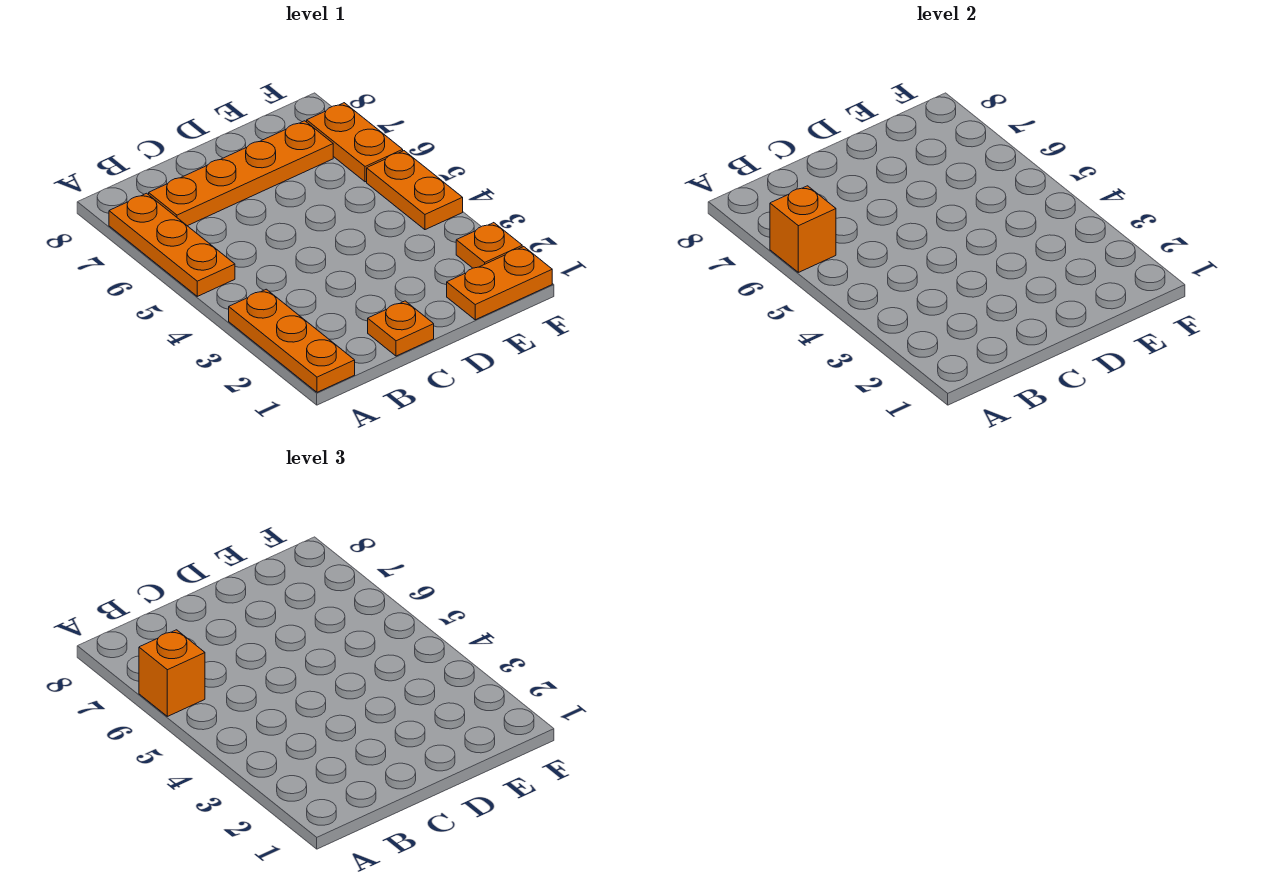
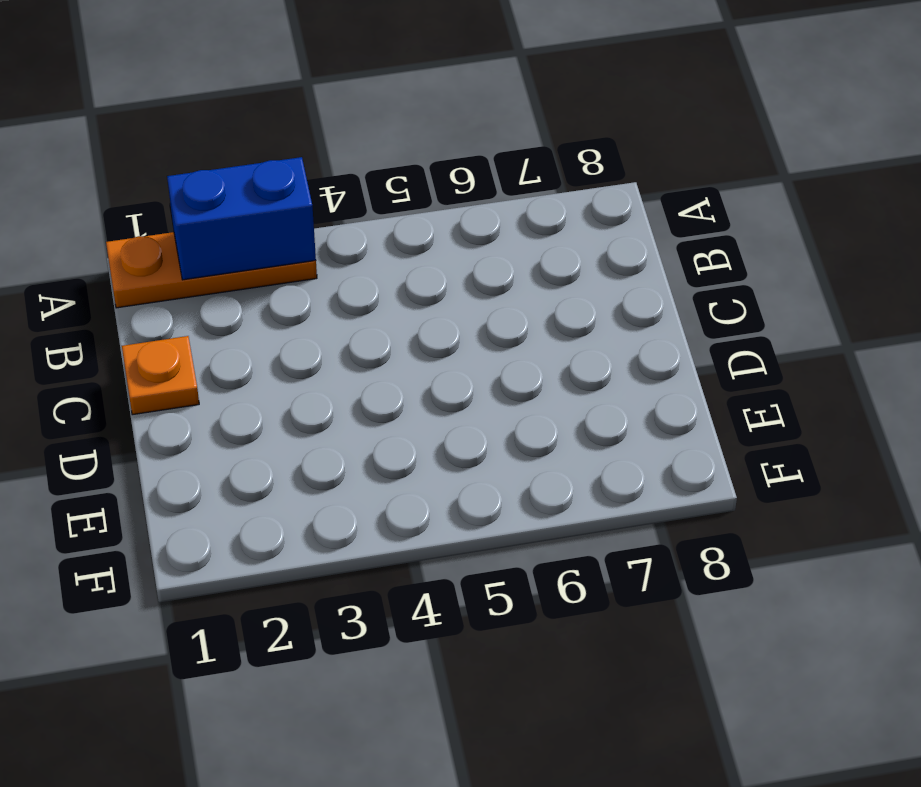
blue brick A2:A3 level 2 -> none
none -> orange plate A5:A7 level 1
none -> orange plate B7:E7 level 1

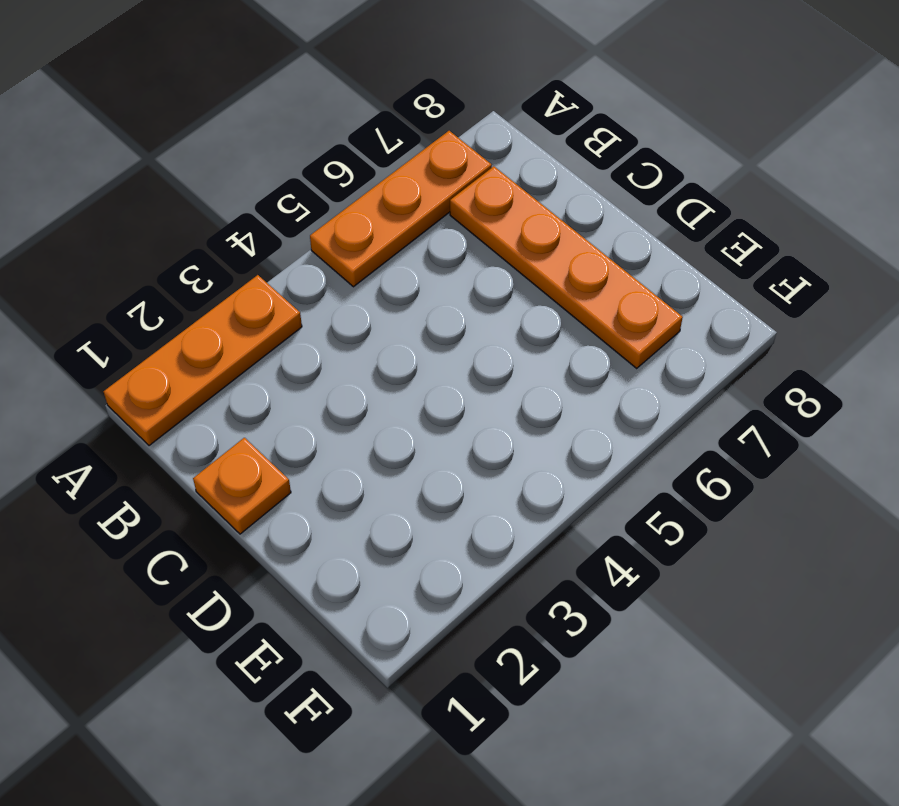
none -> orange plate E1:F1 level 1
none -> orange plate F2 level 1

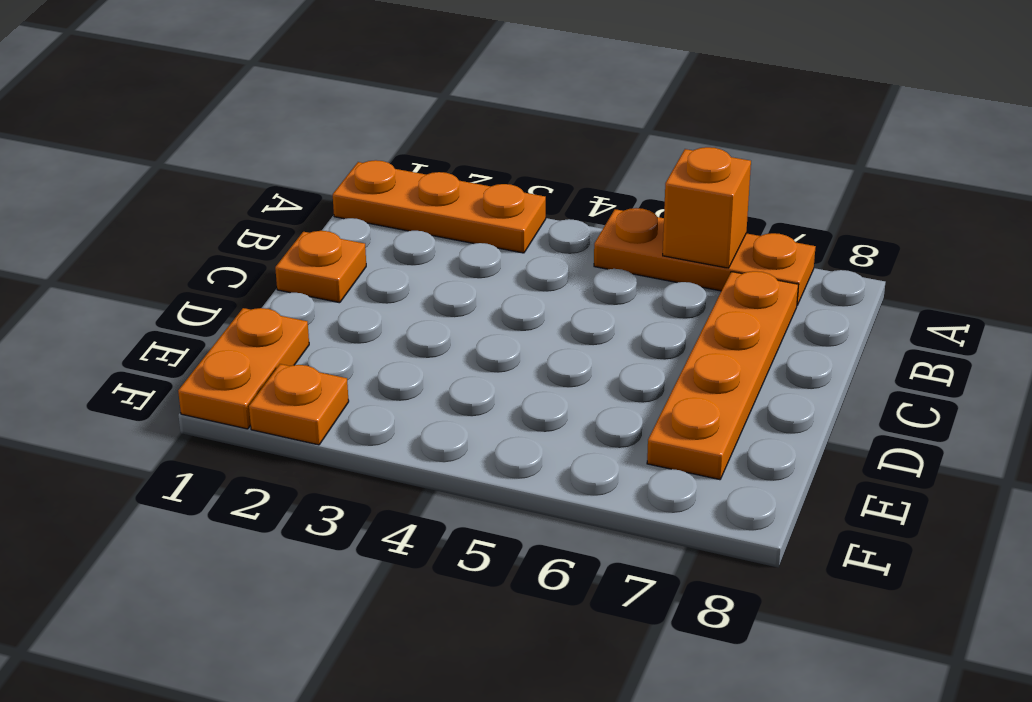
none -> orange plate F4:F5 level 1
none -> orange plate F6:F7 level 1

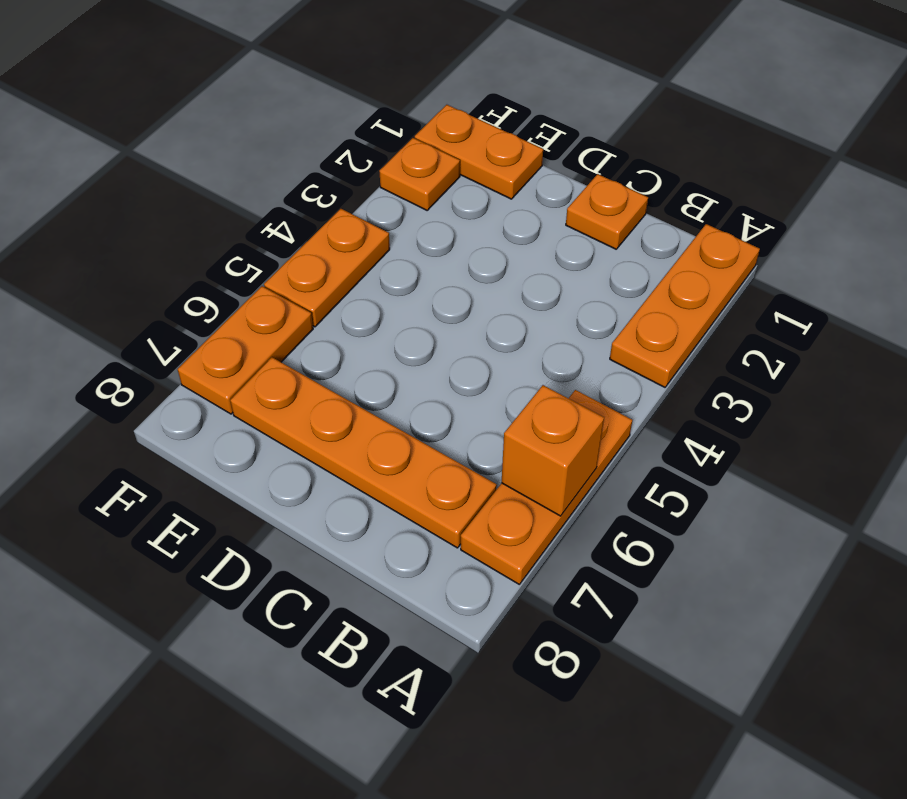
none -> orange brick A6 level 3

